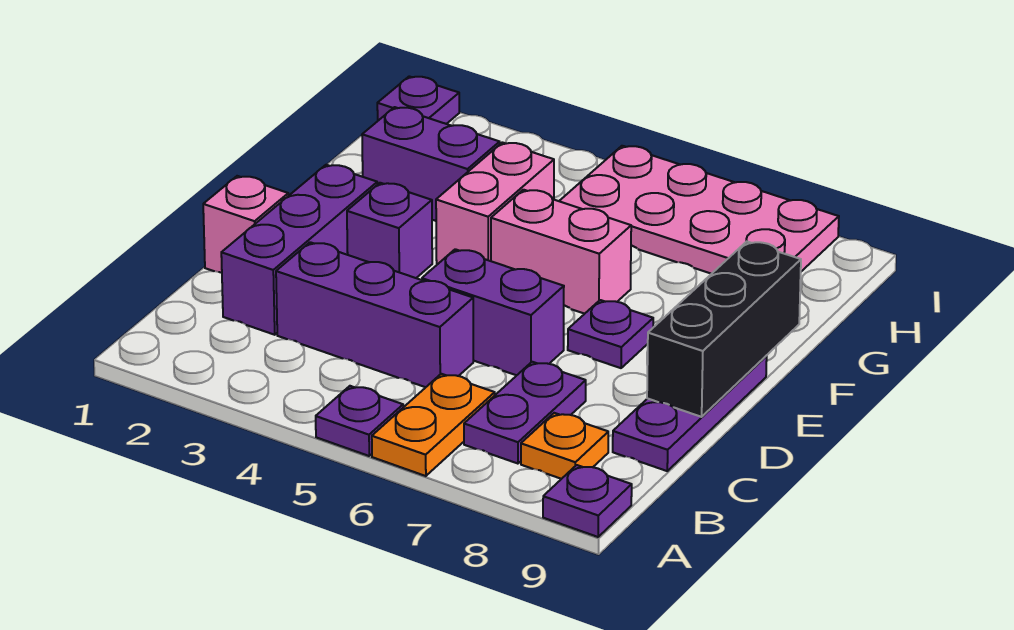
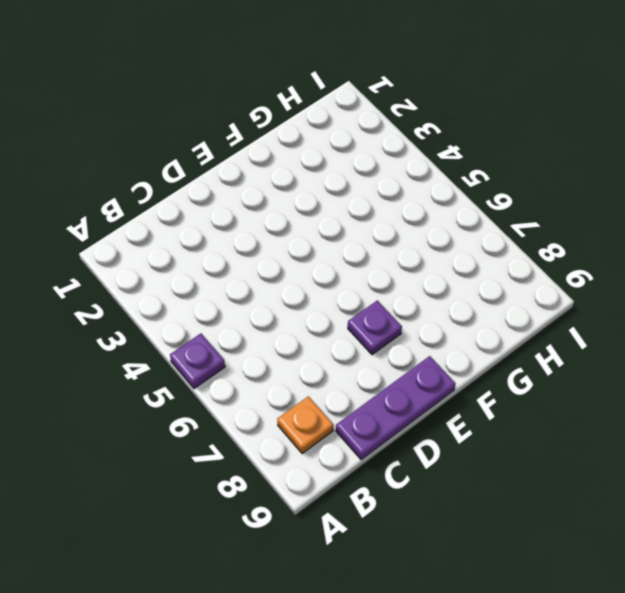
none -> orange plate A6:B6 level 1
none -> purple plate A9 level 1
none -> purple plate B7:C7 level 1

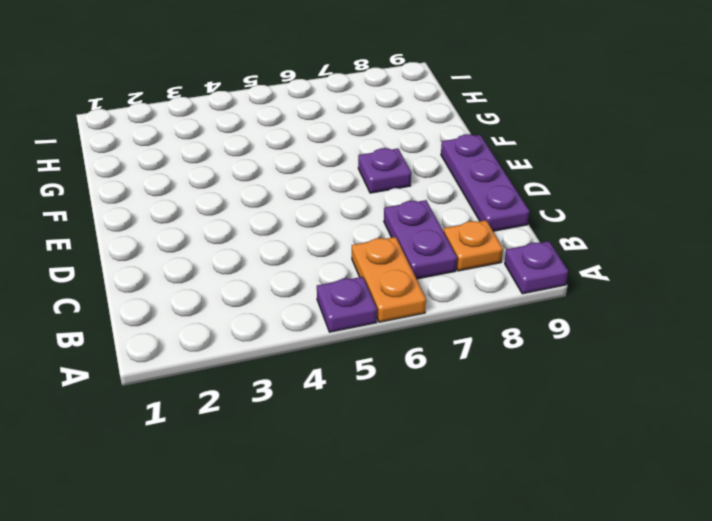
none -> purple brick C2:E2 level 1
none -> purple brick C3:C5 level 1
none -> pink brick D1 level 1

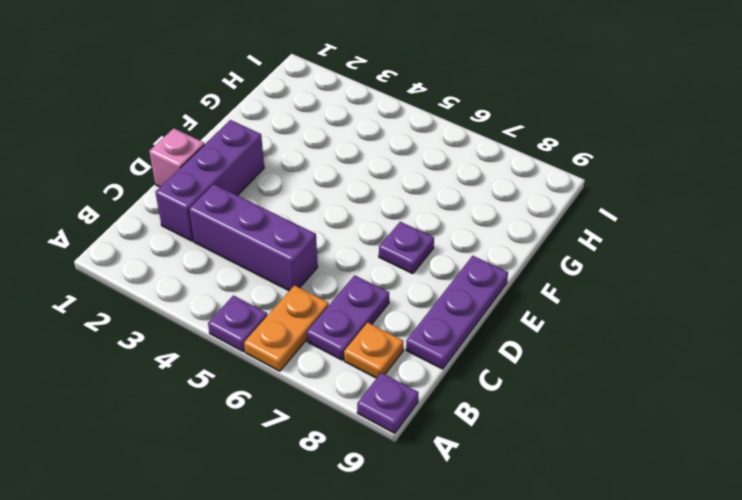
none -> purple brick D5:D6 level 1
none -> purple brick E3 level 1
none -> pink brick F4:G4 level 1

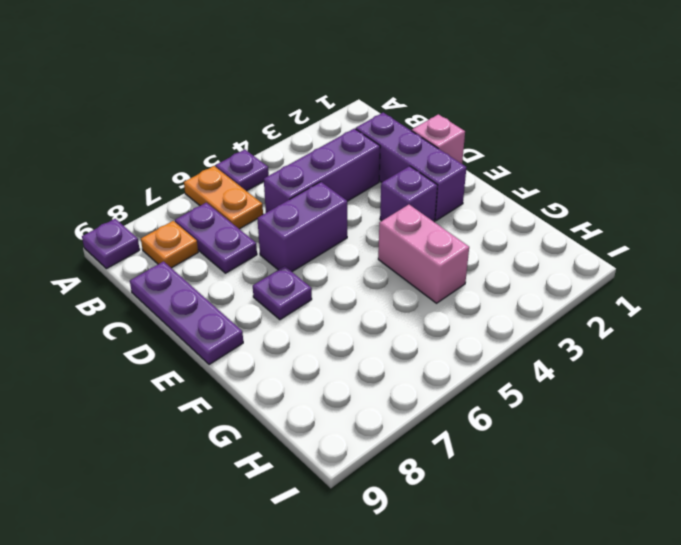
none -> pink brick F5:F6 level 1
none -> purple brick G2:G3 level 1
none -> pink plate H5:I8 level 1

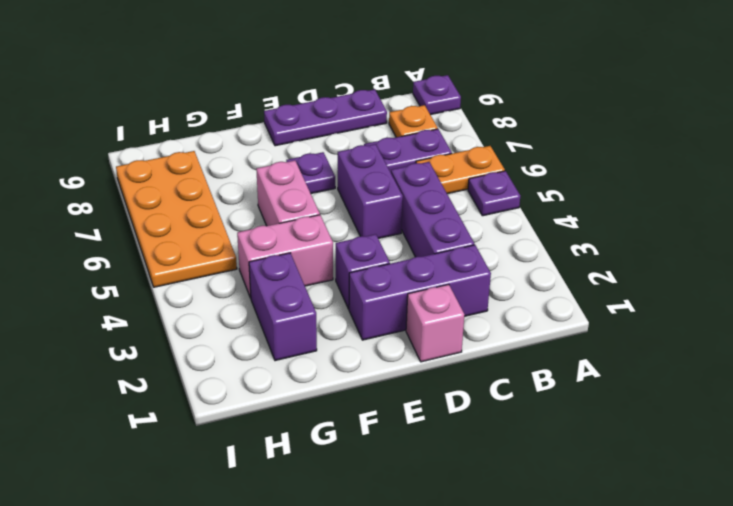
orange plate H5:I8 level 1 -> pink plate H5:I8 level 1
none -> purple plate I1 level 1
none -> black brick D9:F9 level 2

